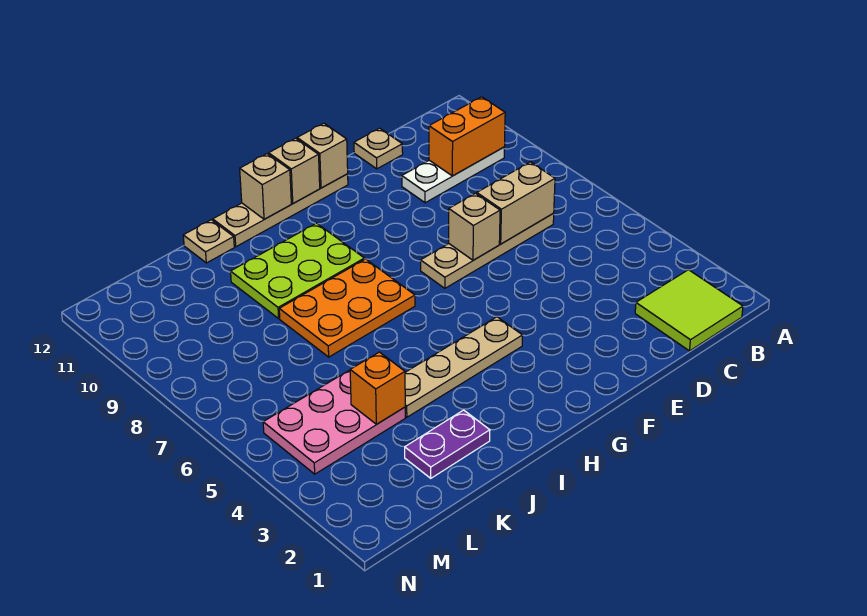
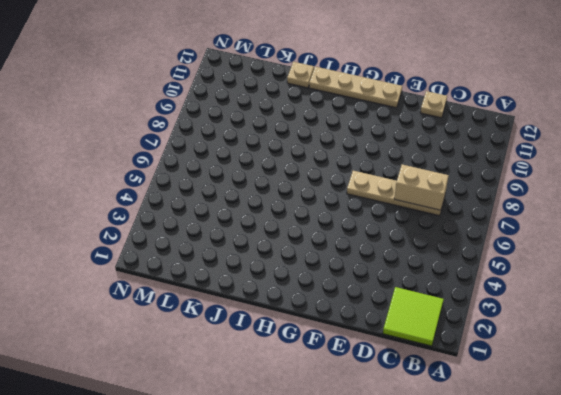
none -> white plate B10:D10 level 1
none -> tan plate G4:J4 level 1
none -> orange plate H7:J8 level 1

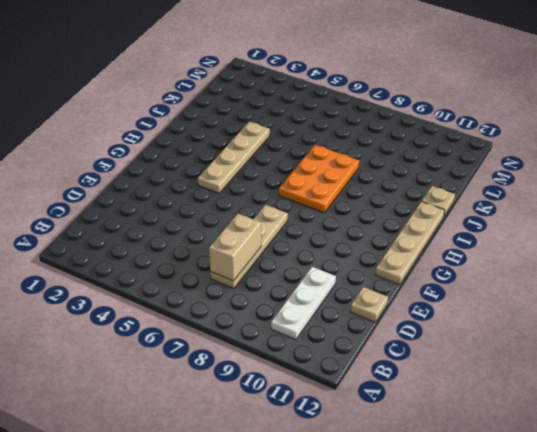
none -> lime tile B1:C2 level 1
none -> lime plate H9:J10 level 1
none -> purple plate J2:K2 level 1

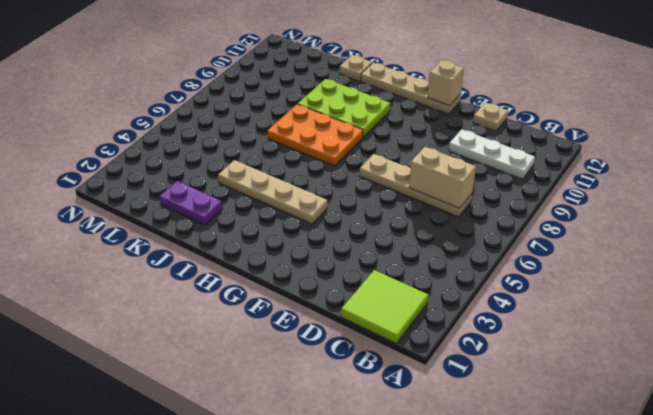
none -> pink plate K4:M5 level 1
none -> orange brick B10:C10 level 2
none -> tan brick E7 level 2

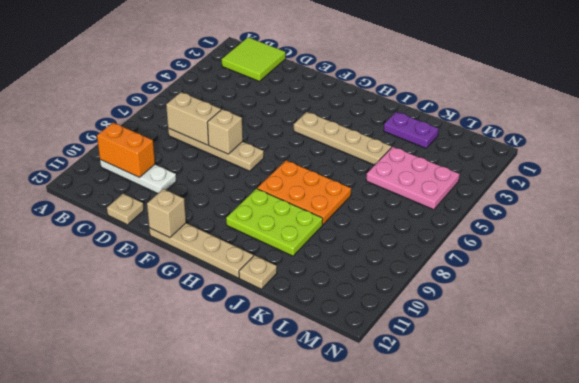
none -> tan brick G12 level 2
none -> tan brick H12 level 2
none -> orange brick K4 level 2

